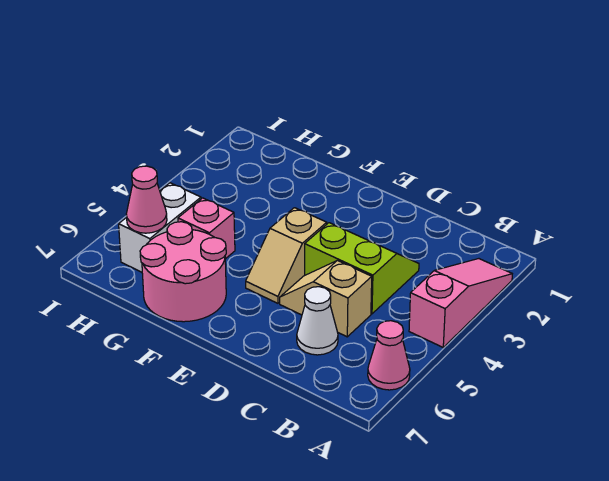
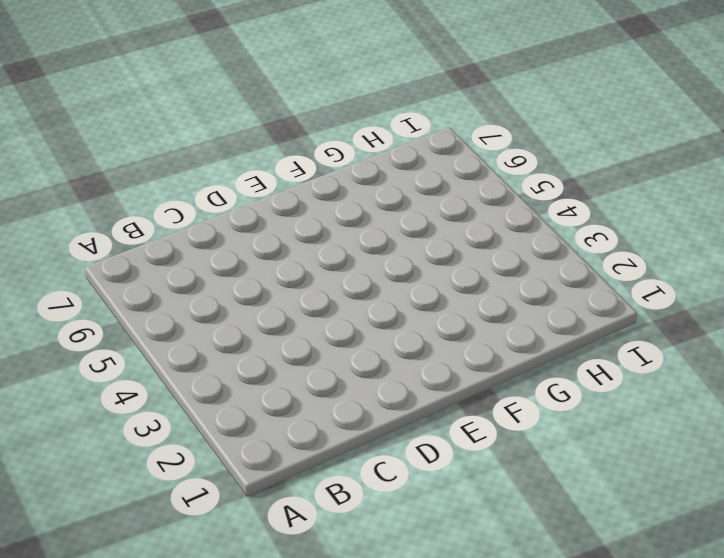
none -> pink slope A2:A4 level 1 top 4
none -> pink cone A6 level 1

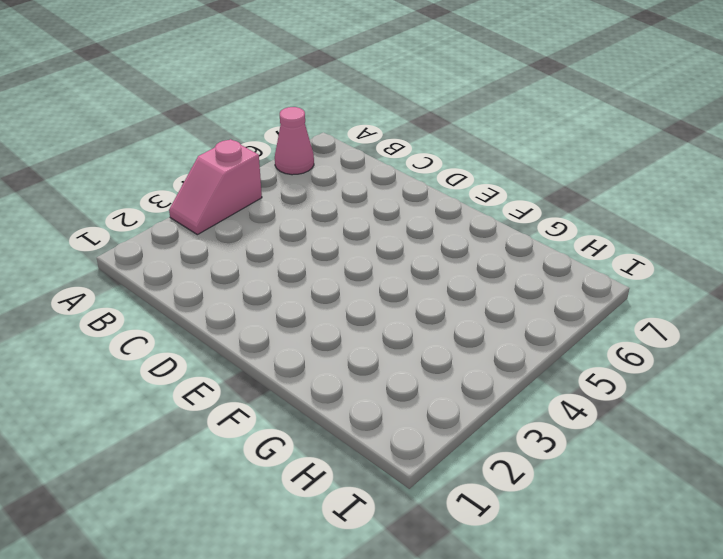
pink slope A3:A4 level 1 top 4 -> pink slope A2:A4 level 1 top 4
none -> lime slope C3:D4 level 1 top 4
none -> tan slope C5:D5 level 1 top C

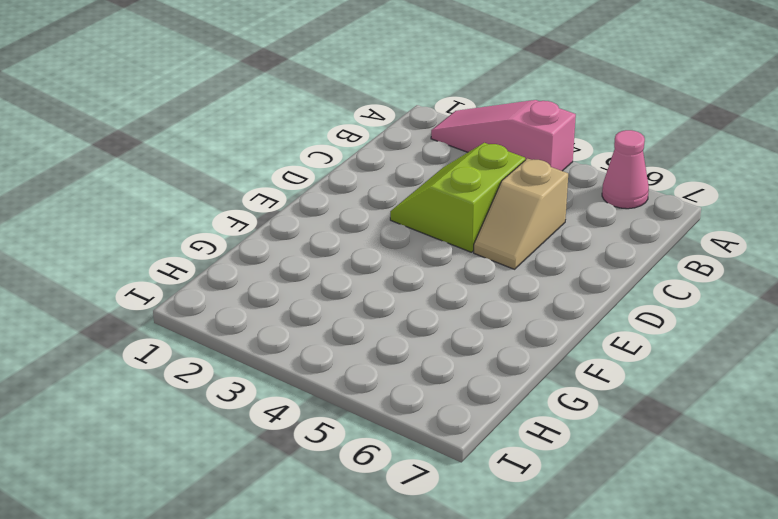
none -> white cone C6 level 1
none -> tan slope E4:E5 level 1 top 4

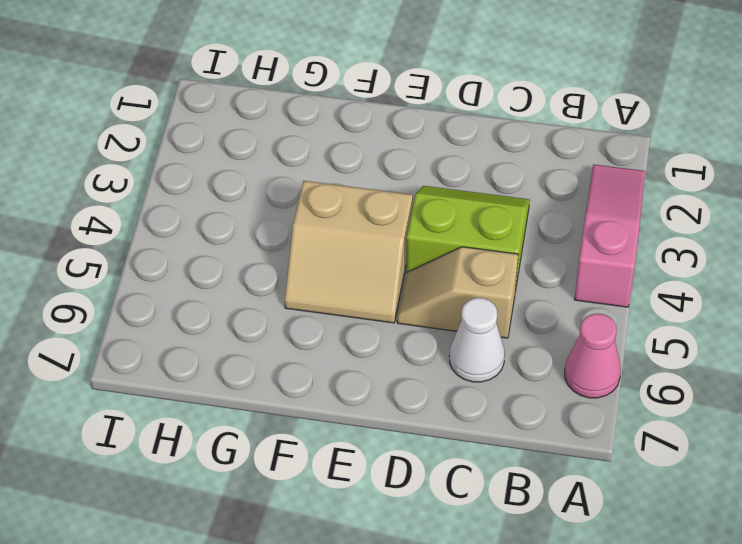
tan slope E4:F5 level 1 top 4 -> tan slope E4:E5 level 1 top 4
none -> pink round brick F6:G7 level 1
none -> pink brick G5 level 1

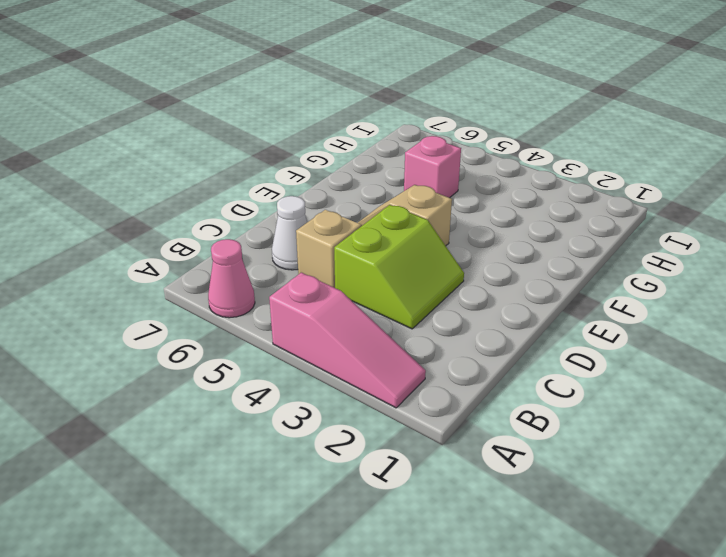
none -> pink round brick F6:G7 level 1
none -> white brick H5:H6 level 1

